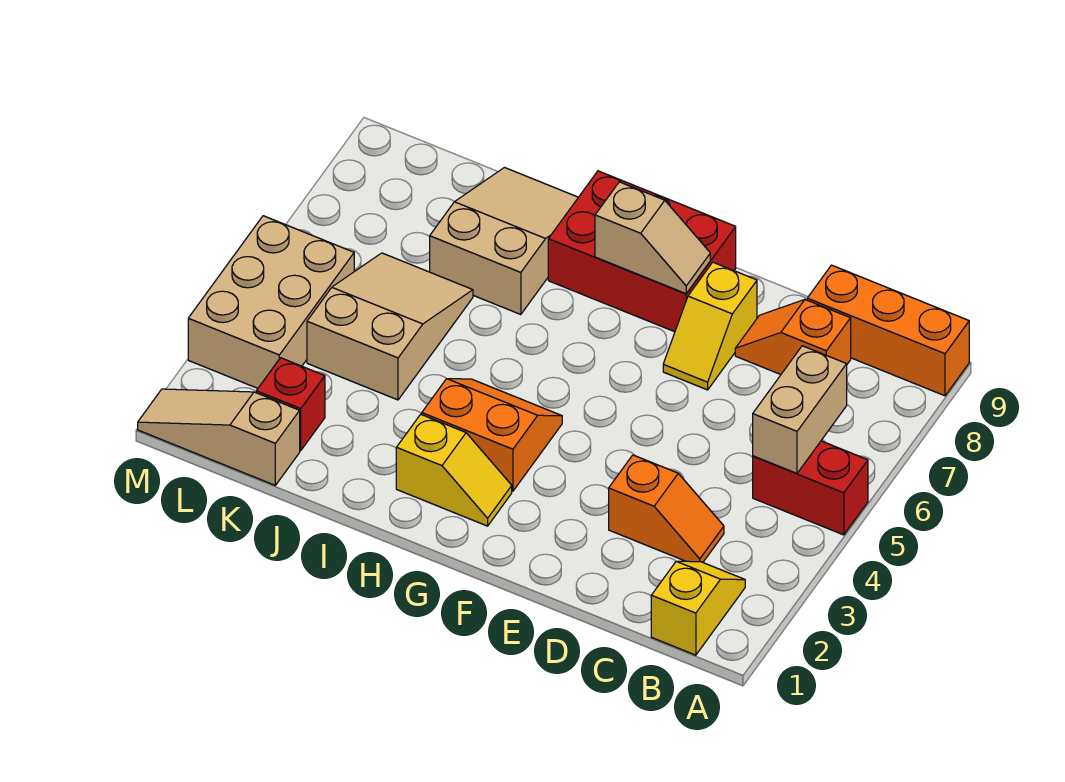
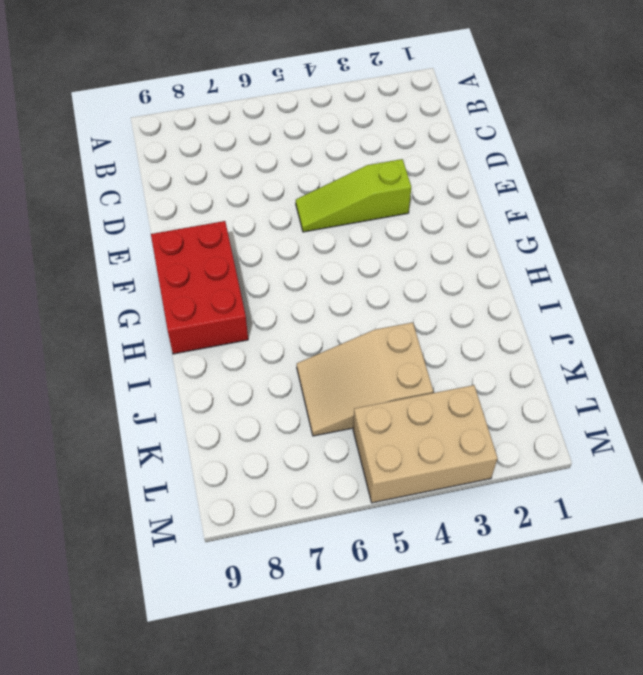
lime slope E3:E5 level 1 top 3 -> none
none -> red brick A5:B5 level 1
none -> orange brick A9:C9 level 1
none -> yellow slope B1:B2 level 1 top 1

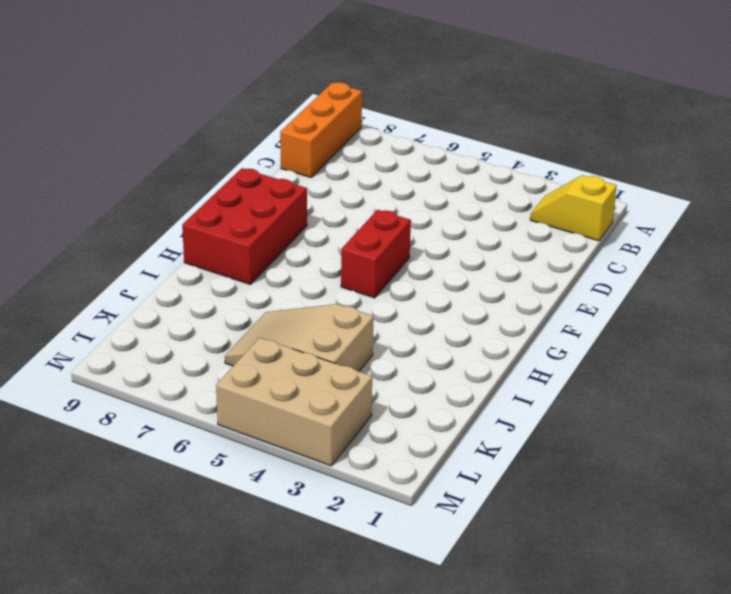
red brick F5:G5 level 1 -> red brick A5:B5 level 1
none -> orange slope C3:D3 level 1 top D
none -> orange slope C8:D8 level 1 top C
none -> yellow slope E7:E8 level 1 top 8

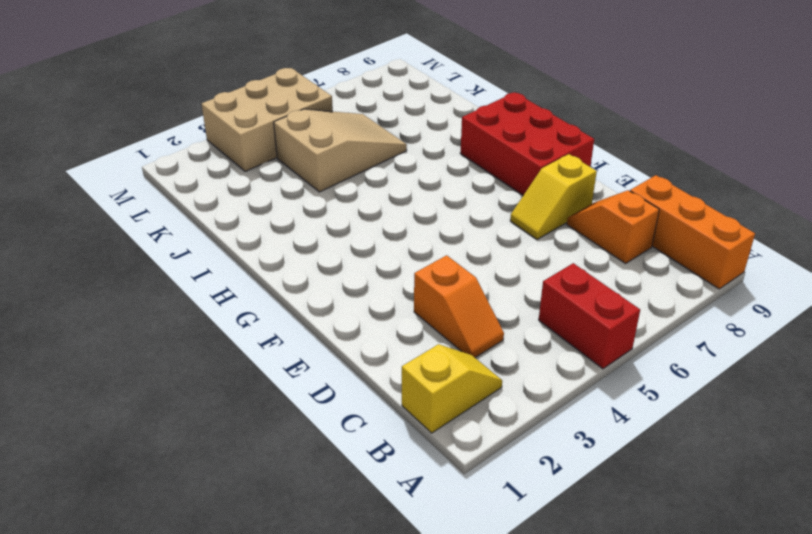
none -> yellow slope G2:H2 level 1 top H
none -> orange slope G3:H4 level 1 top 3
none -> tan slope I7:J9 level 1 top 7

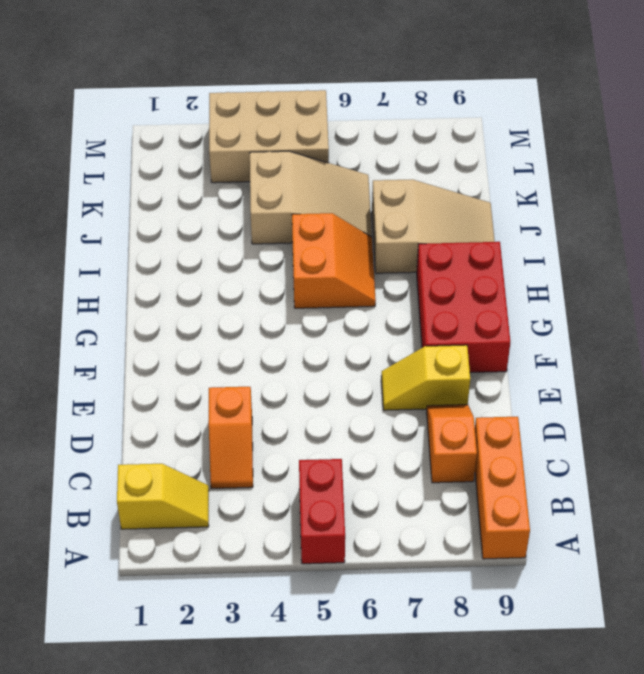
orange slope H5:I6 level 1 top 5 -> orange slope G3:H4 level 1 top 3
none -> yellow slope G2:H2 level 1 top H
none -> tan slope K1:M1 level 1 top K
none -> red brick K2 level 1

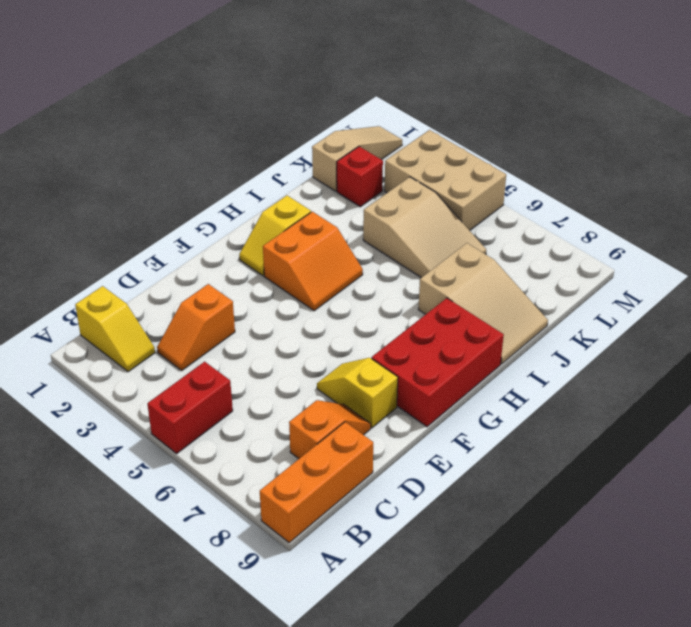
none -> tan brick B5:B6 level 2
none -> tan slope F8:G8 level 2 top G

